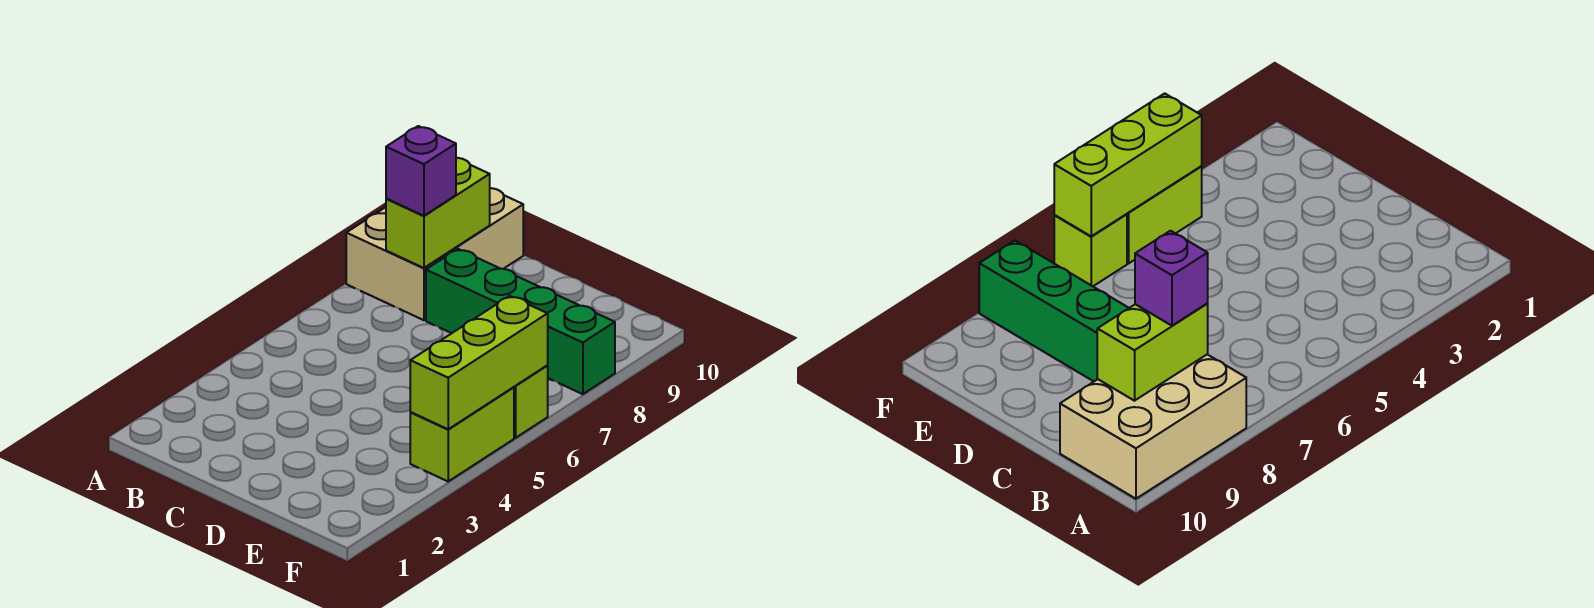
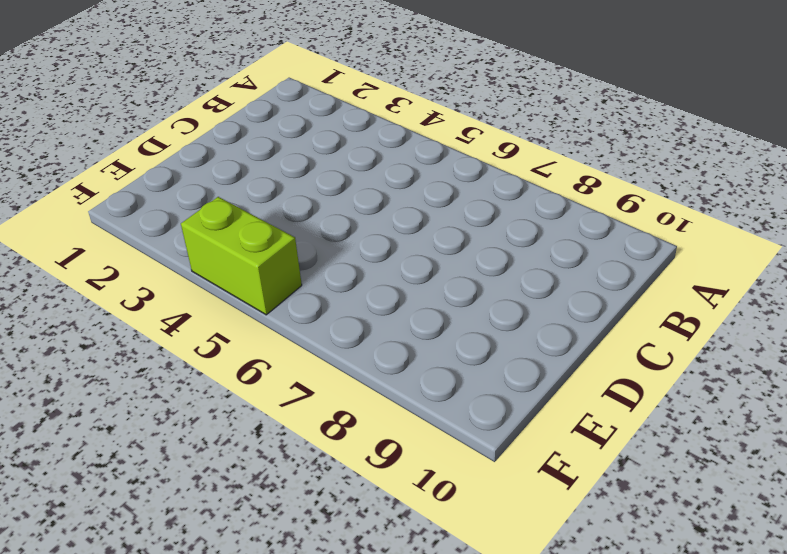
none -> tan brick A8:B10 level 1
none -> green brick C8:F8 level 1

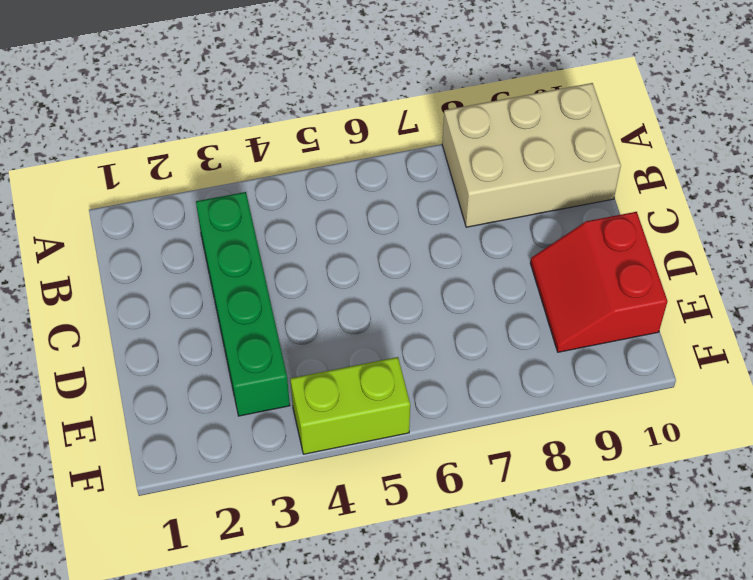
green brick B3:E3 level 1 -> green brick C8:F8 level 1
red slope D9:E10 level 1 top 10 -> none
none -> lime brick F6 level 1
none -> lime brick B8:B9 level 2

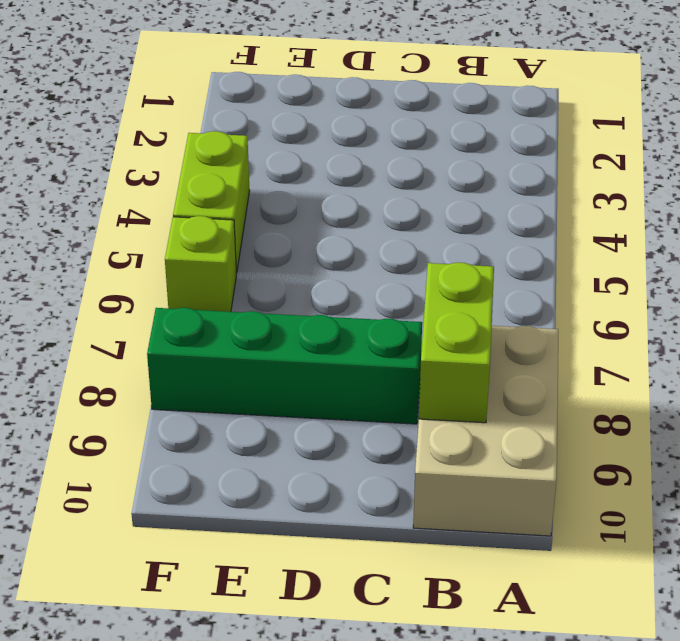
none -> lime brick F4:F6 level 2
none -> purple brick B8 level 3

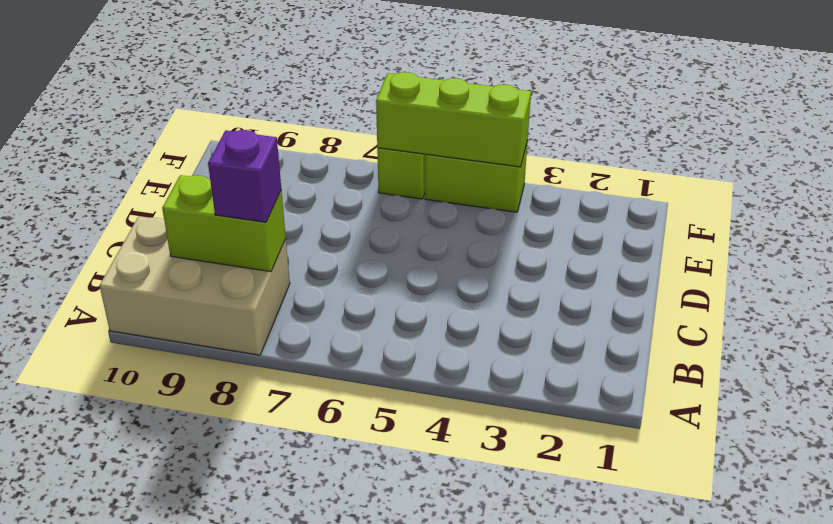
none -> green brick C8:F8 level 1

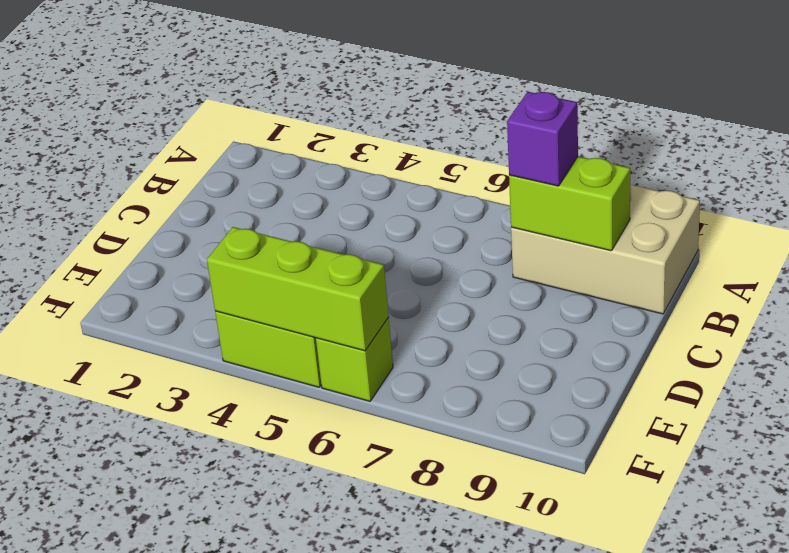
none -> green brick C8:F8 level 1

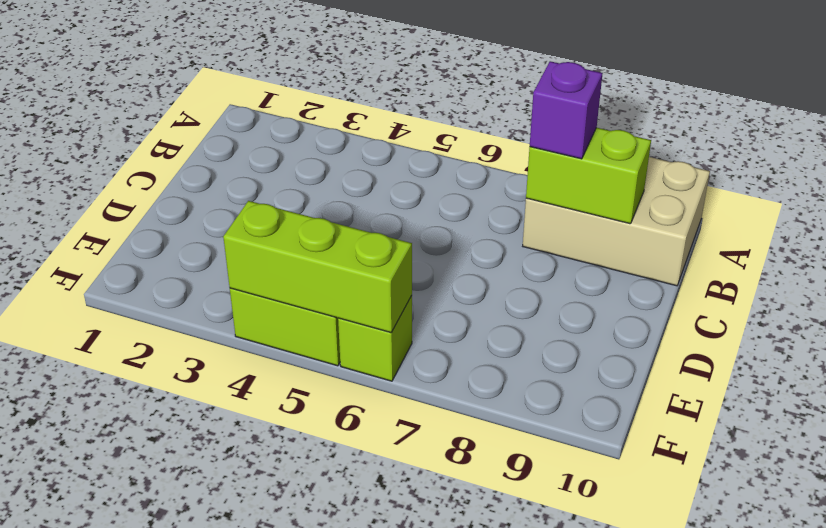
none -> green brick C8:F8 level 1

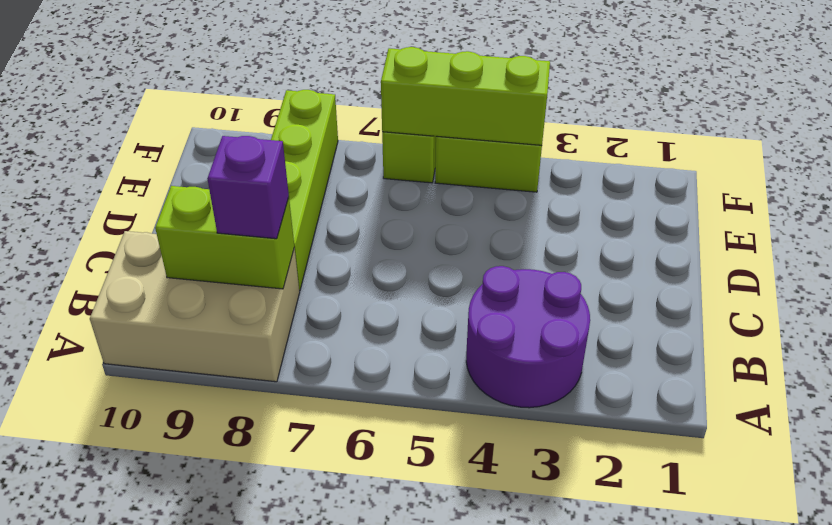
purple round brick A3:B4 level 1 -> none
lime brick C8:F8 level 1 -> green brick C8:F8 level 1

